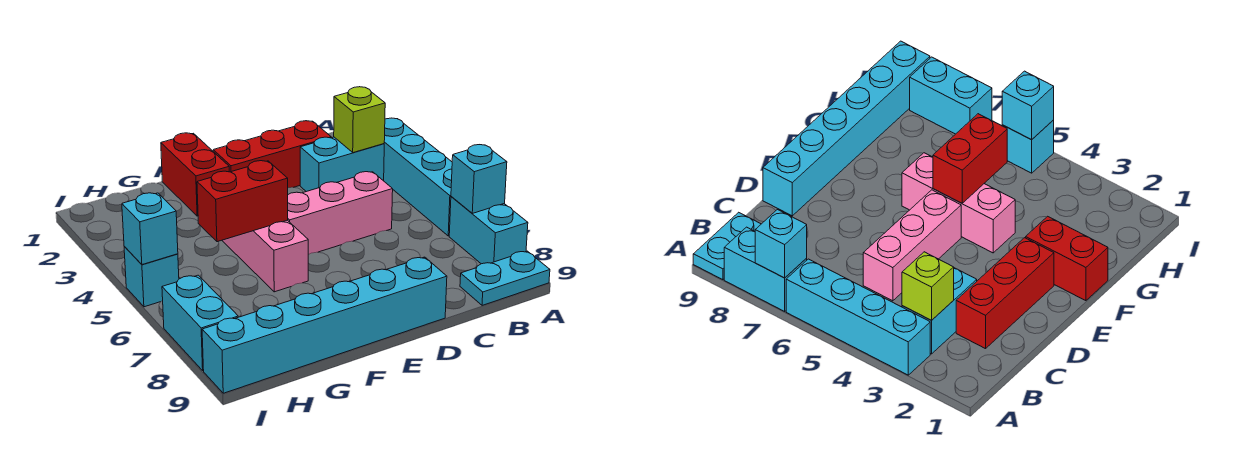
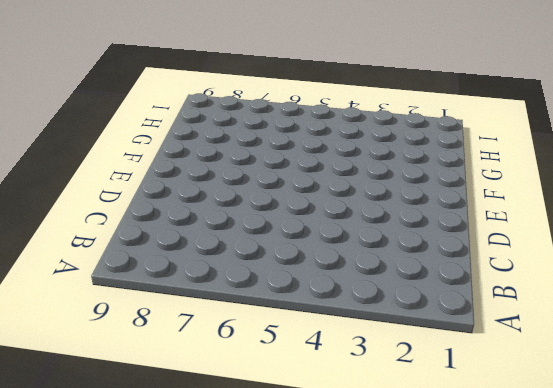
none -> cyan brick A3:A6 level 1
none -> cyan brick A7:A8 level 1
none -> cyan plate A9:B9 level 1

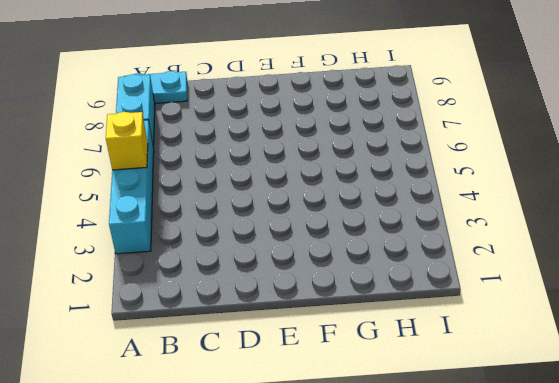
yellow brick A5 level 2 -> none
none -> cyan brick B3:C3 level 1
none -> red brick C2:E2 level 1
none -> pink brick C5:E5 level 1

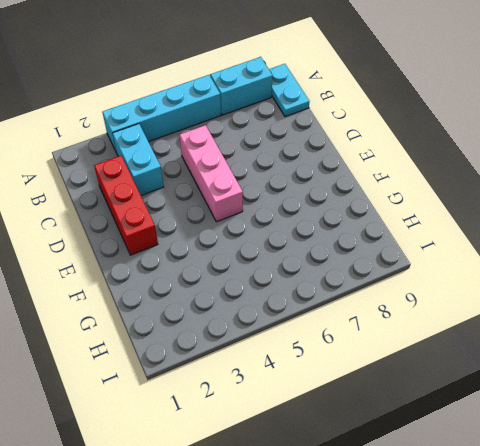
none -> cyan brick D9:I9 level 1
none -> red brick F1:F2 level 1
none -> pink brick F4:F6 level 1

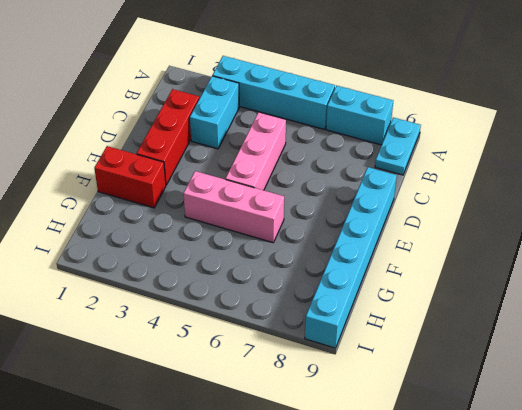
none -> cyan brick I5 level 1
none -> cyan brick I7:I8 level 1
none -> cyan brick A7 level 2

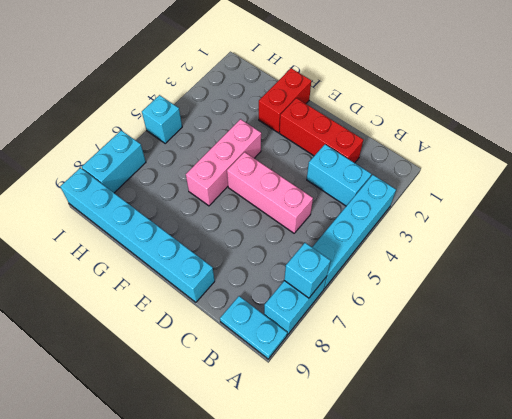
none -> lime brick B3 level 2
none -> red brick F5:G5 level 2
none -> cyan brick I5 level 2

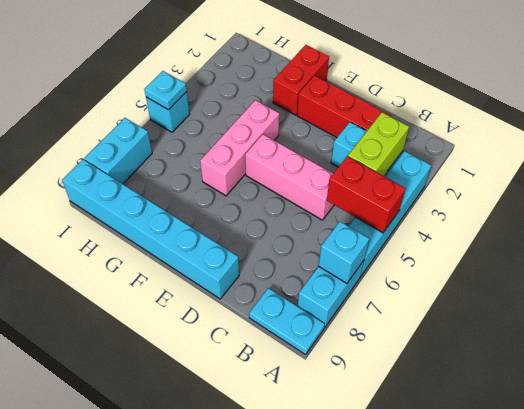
red brick A5:B5 level 2 -> red brick F5:G5 level 2
lime brick B3:B4 level 2 -> lime brick B3 level 2
cyan plate I5 level 2 -> cyan brick I5 level 2

